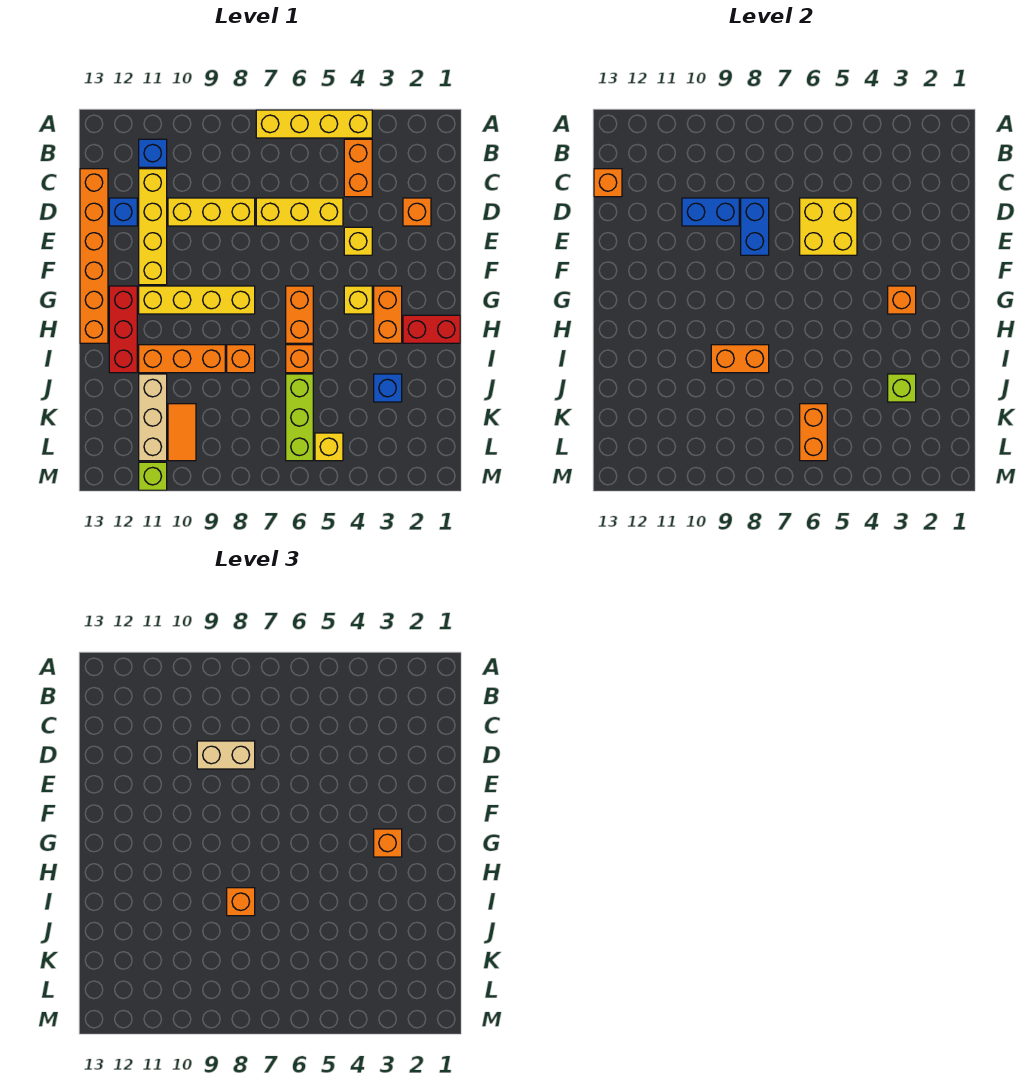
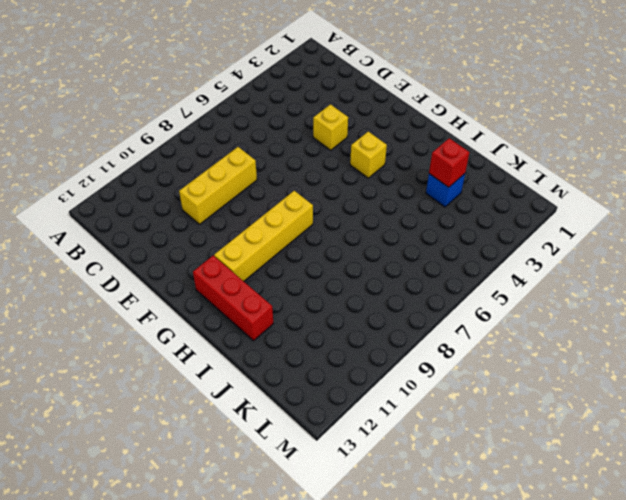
red brick J3 level 2 -> lime brick J3 level 2
none -> yellow brick A4:A7 level 1
none -> orange brick B4:C4 level 1
none -> blue brick B11 level 1
none -> yellow brick C11:F11 level 1

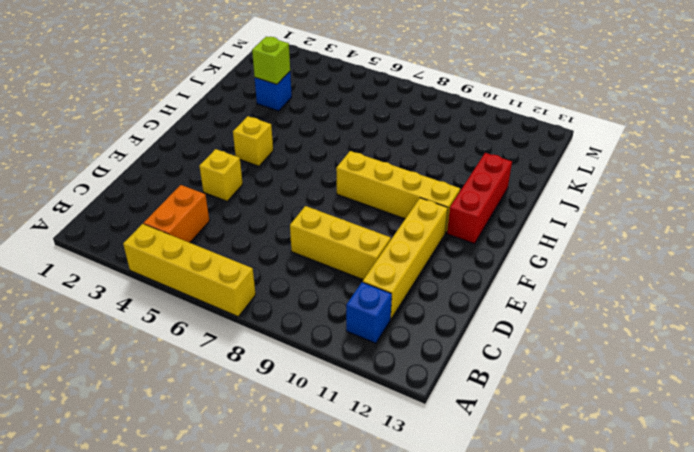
none -> orange brick C13:H13 level 1
none -> orange brick D2 level 1
none -> yellow brick D5:D7 level 1
none -> blue brick D12 level 1

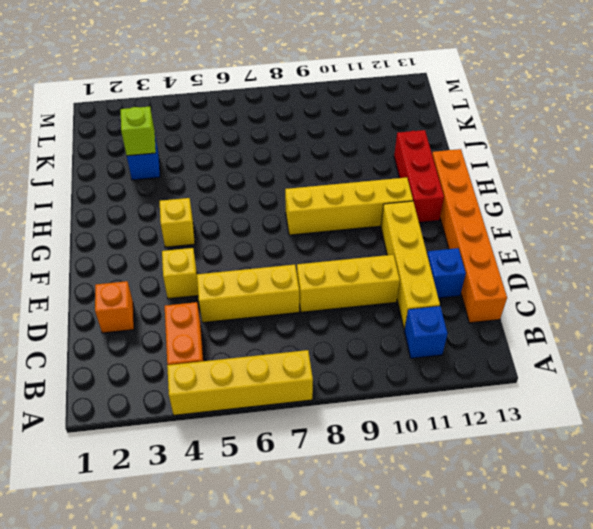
none -> orange brick G3:H3 level 1
none -> orange brick G6:H6 level 1
none -> red brick H1:H2 level 1
none -> orange brick I6 level 1

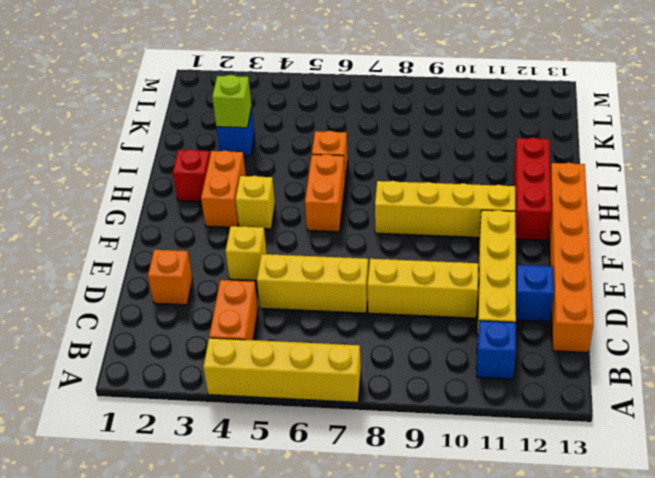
red brick H2 level 1 -> red brick H1:H2 level 1
none -> orange brick I8 level 1
none -> orange brick I9:I11 level 1
none -> lime brick J6:L6 level 1
none -> tan brick J11:L11 level 1

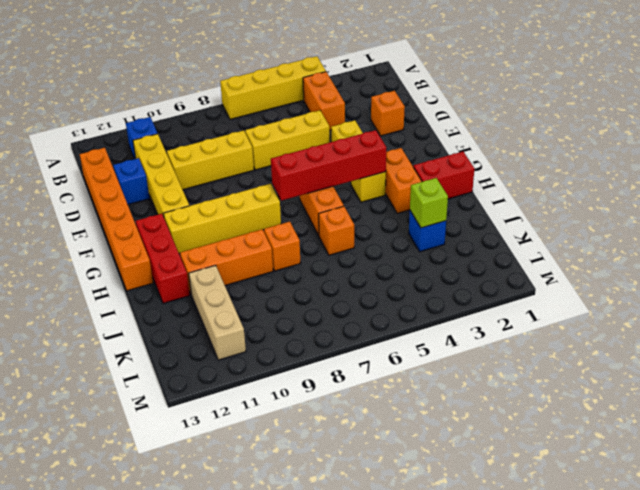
red brick G4:G7 level 2 -> none
none -> lime brick J6:L6 level 1
none -> orange tile K10:L10 level 1
none -> yellow brick L5 level 1
none -> lime brick M11 level 1

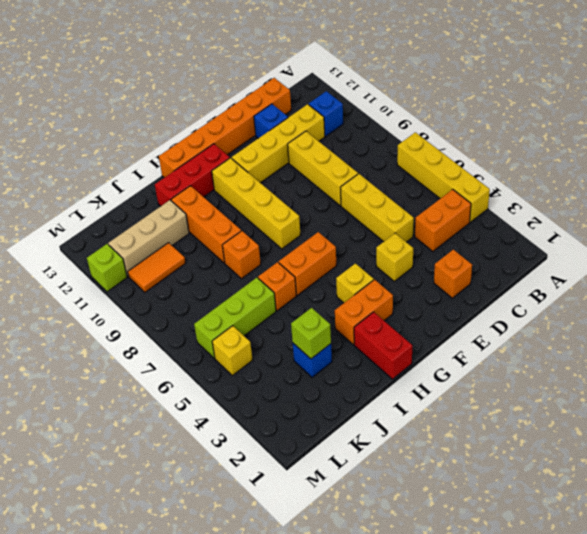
none -> orange brick C13 level 2
none -> yellow brick D5:E6 level 2
none -> blue brick D8:E8 level 2
none -> blue brick D9:D10 level 2

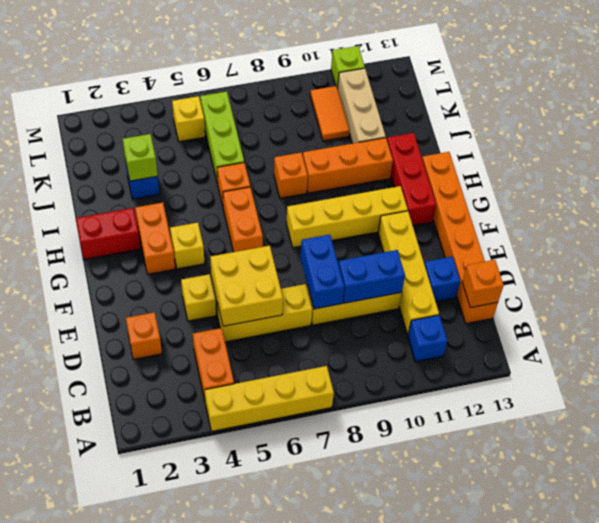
none -> orange brick G3 level 2
none -> orange brick I8:I9 level 2
none -> orange brick K6:L6 level 2
none -> tan brick D8:D9 level 3

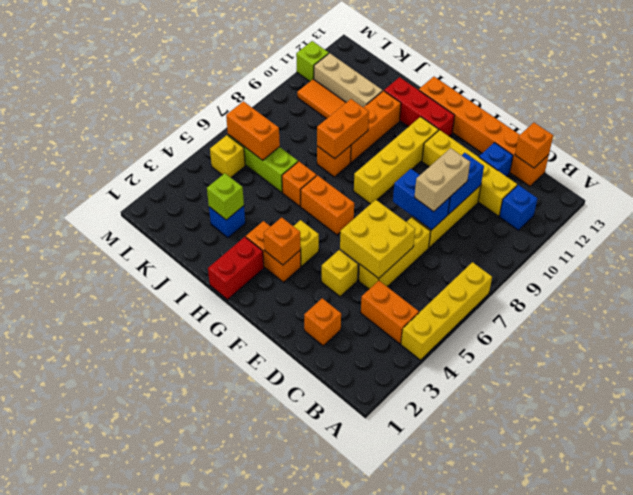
none -> orange brick G3 level 3
none -> orange brick I8 level 3

